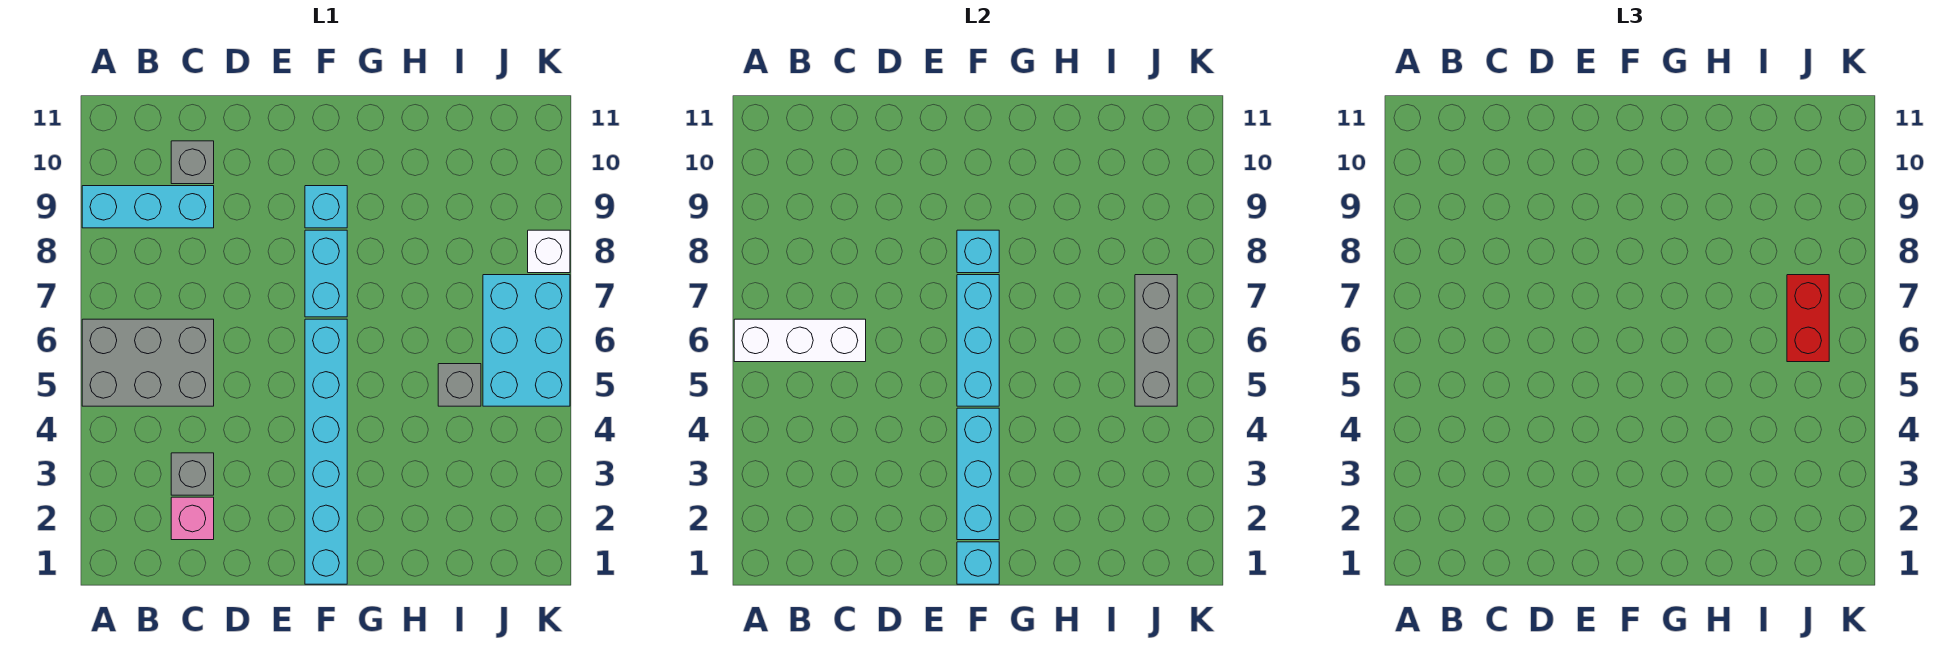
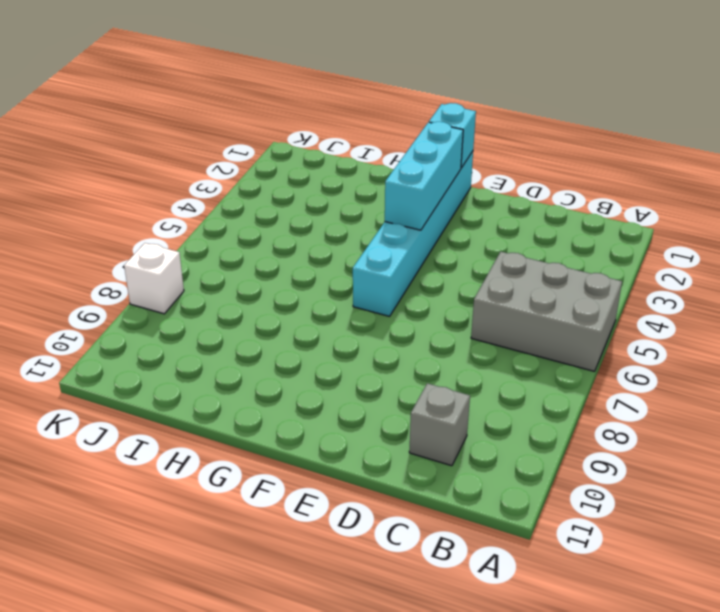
none -> cyan brick A9:C9 level 1
none -> pink brick C2 level 1
none -> grey brick C3 level 1

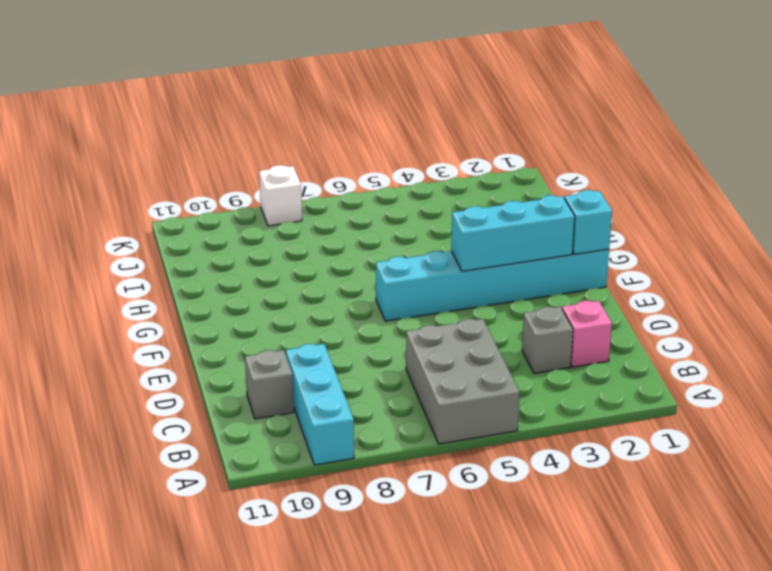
none -> cyan brick F7:F8 level 1
none -> cyan brick F9 level 1
none -> grey brick I5 level 1

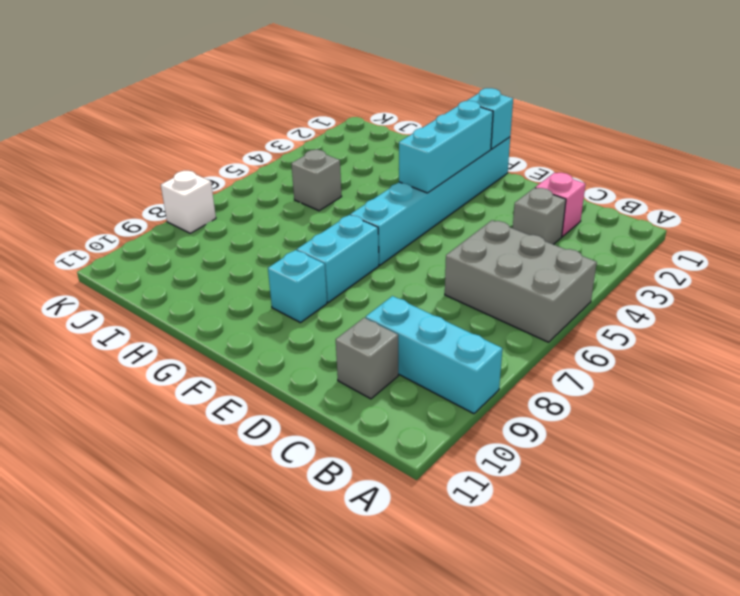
none -> cyan brick J5:K7 level 1
none -> white brick A6:C6 level 2
none -> cyan brick F5:F7 level 2

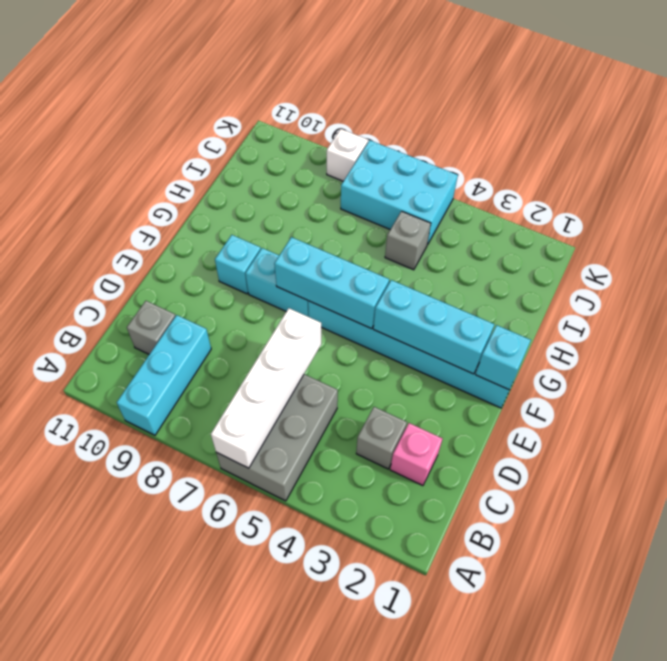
white brick A6:D6 level 2 -> white brick A6:C6 level 2
none -> cyan brick F8 level 2
none -> grey brick J5:J7 level 2
none -> red brick J6:J7 level 3

